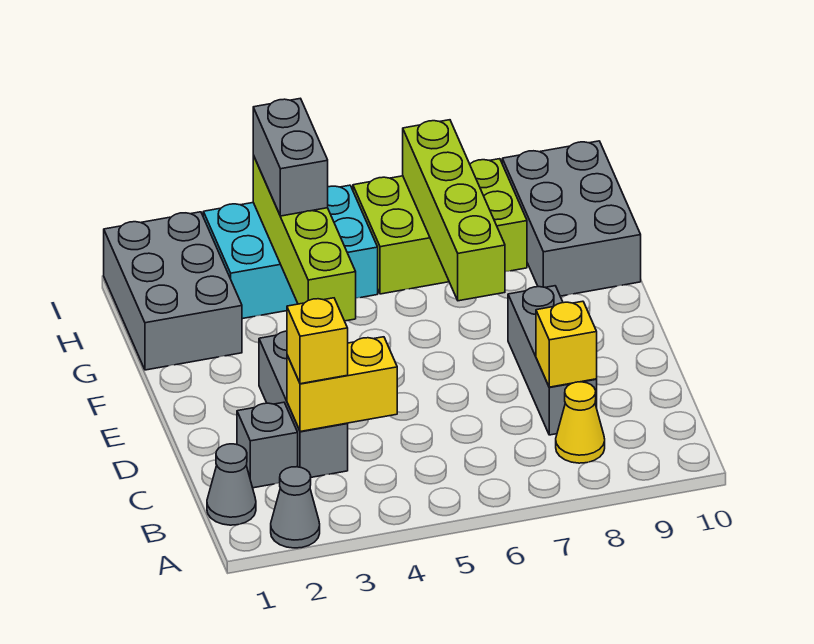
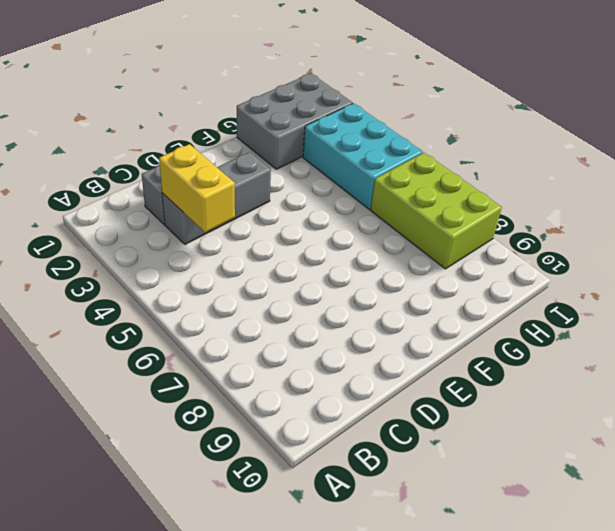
none -> grey cone A2 level 1
none -> grey cone B1 level 1
none -> yellow cone B8 level 1

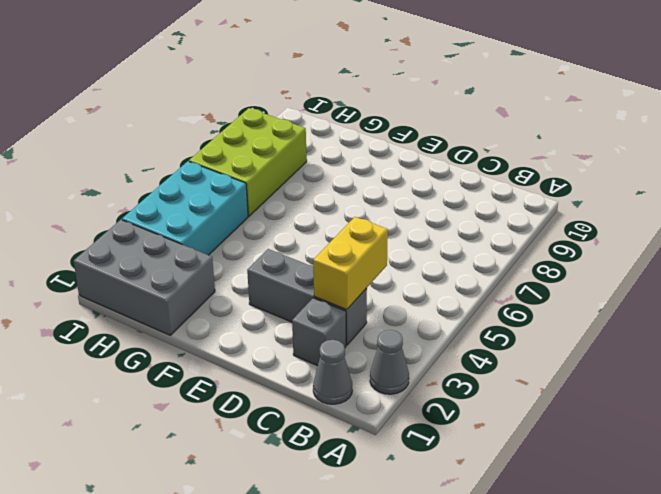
none -> yellow cone B8 level 1
none -> grey brick C8:E8 level 1
none -> grey brick G9:I10 level 1

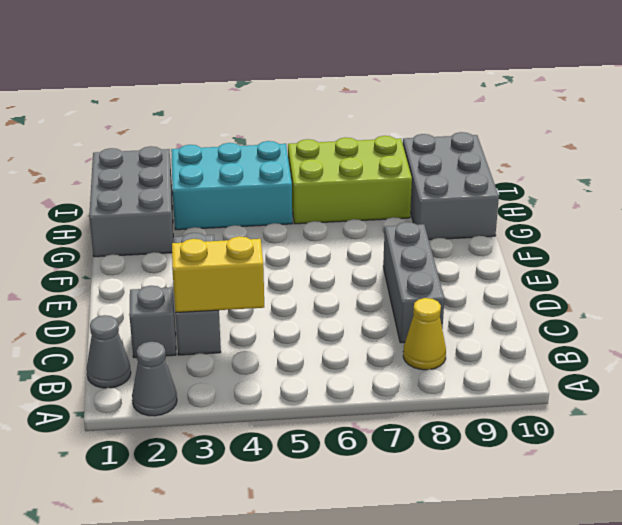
none -> yellow brick C8 level 2
none -> lime brick F4:I4 level 2
none -> lime brick F7:I7 level 2

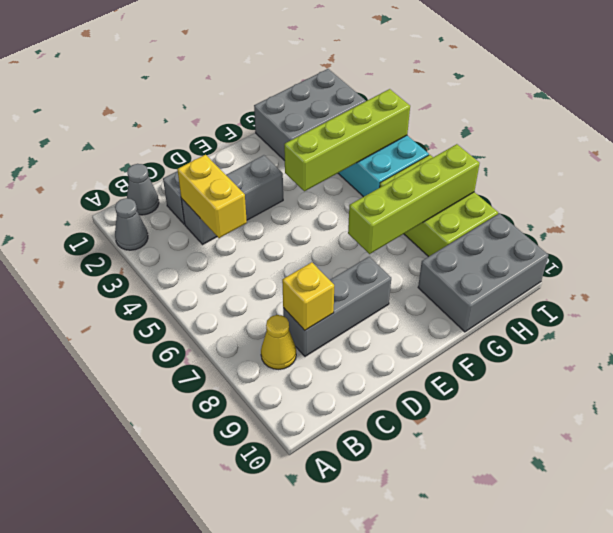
none -> yellow brick C3 level 3
none -> grey brick H4:I4 level 3

